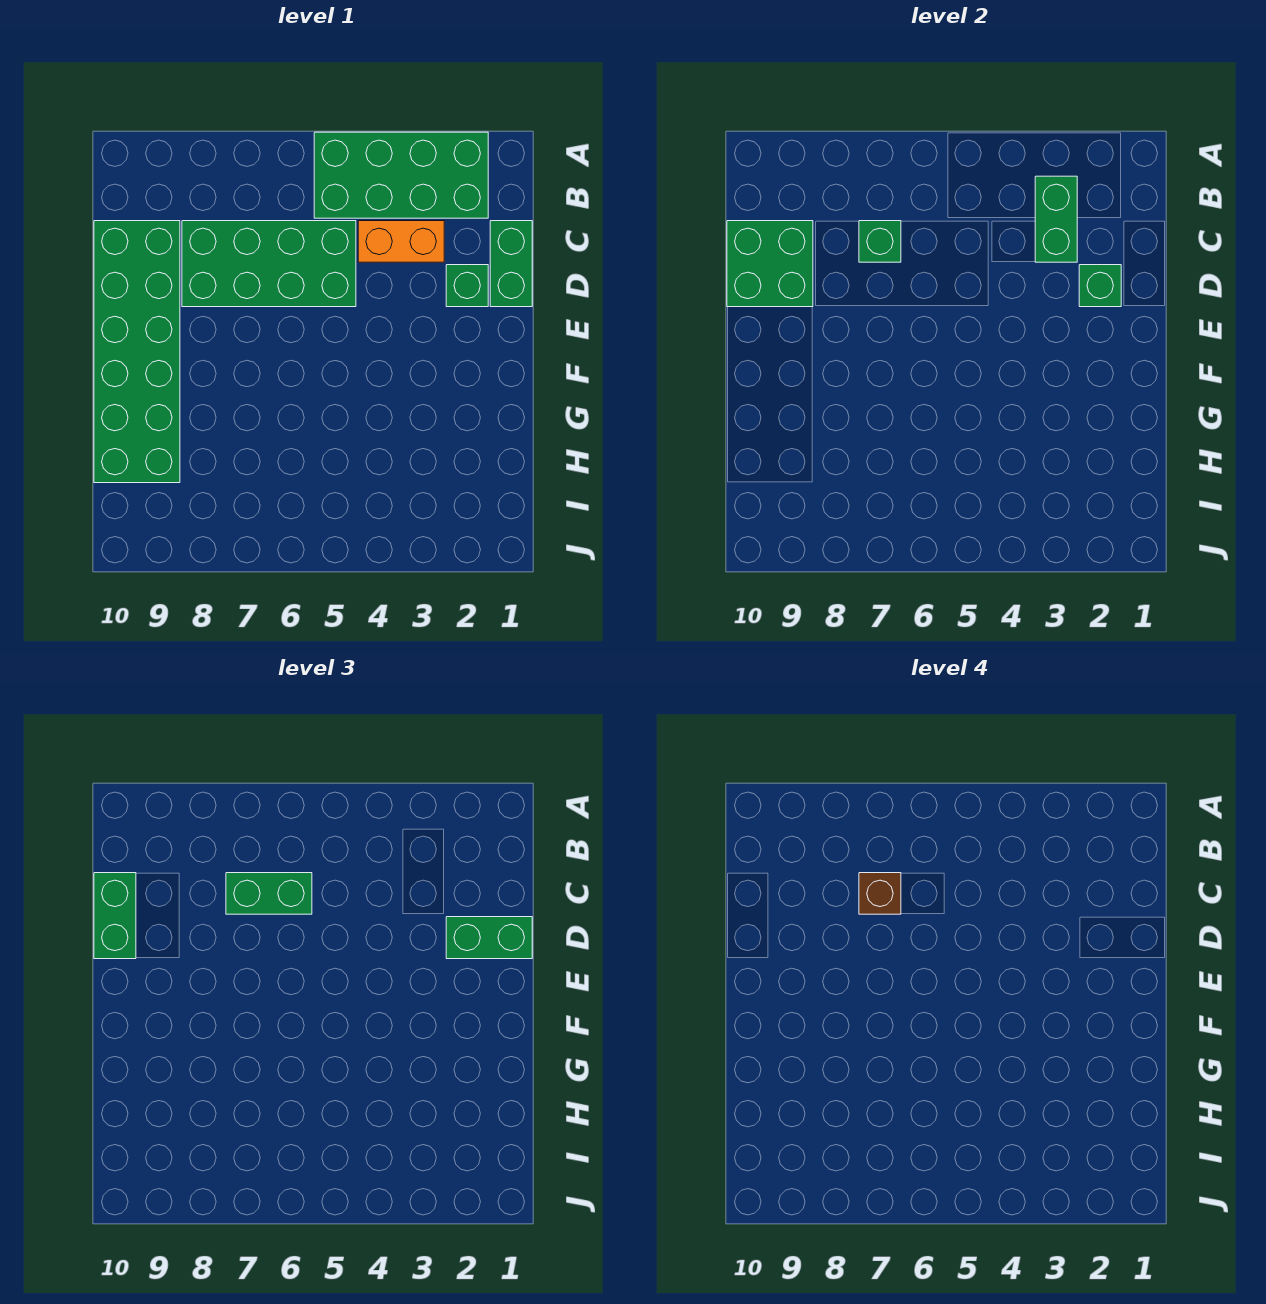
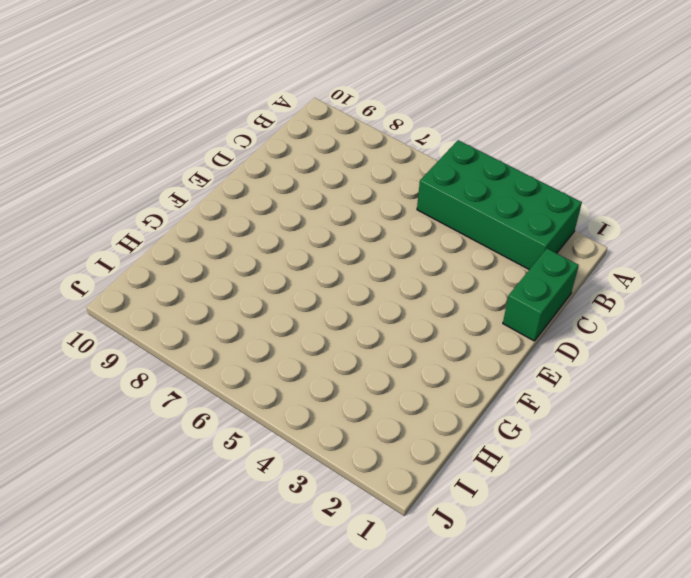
none -> orange brick C3:C4 level 1
none -> green brick C5:D8 level 1
none -> green brick C9:H10 level 1

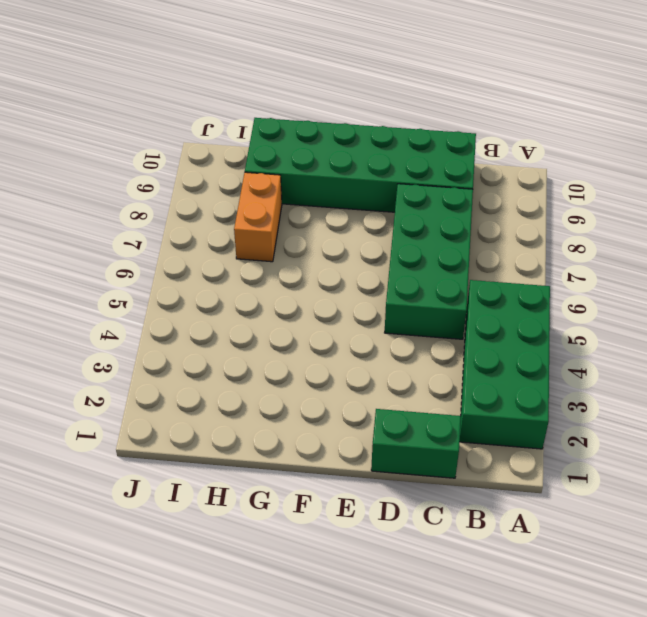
orange brick H7:H8 level 1 -> orange brick C3:C4 level 1
none -> green brick D2 level 1
none -> green brick B3:C3 level 2
none -> green brick C7 level 2

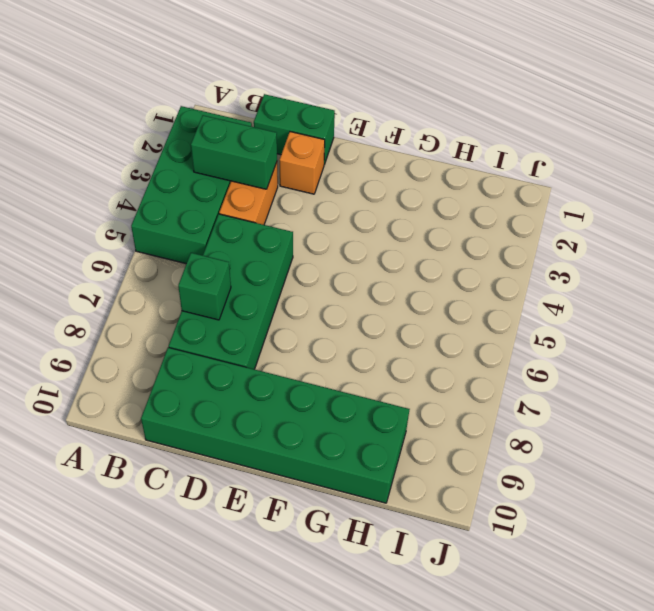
orange brick D2 level 1 -> green brick D2 level 1
none -> green brick C9:D10 level 2
none -> green brick D2 level 2
none -> green brick C6:C7 level 3

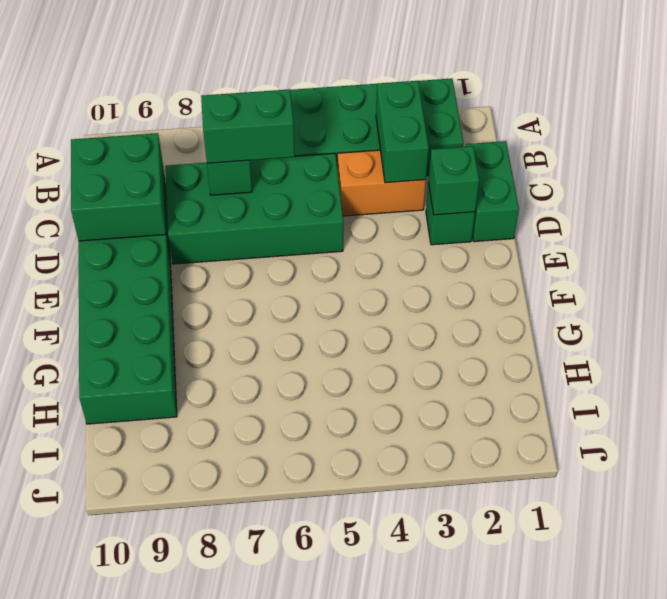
none -> green brick C10:D10 level 3
none -> green brick D1:D2 level 3
none -> brown brick C7 level 4

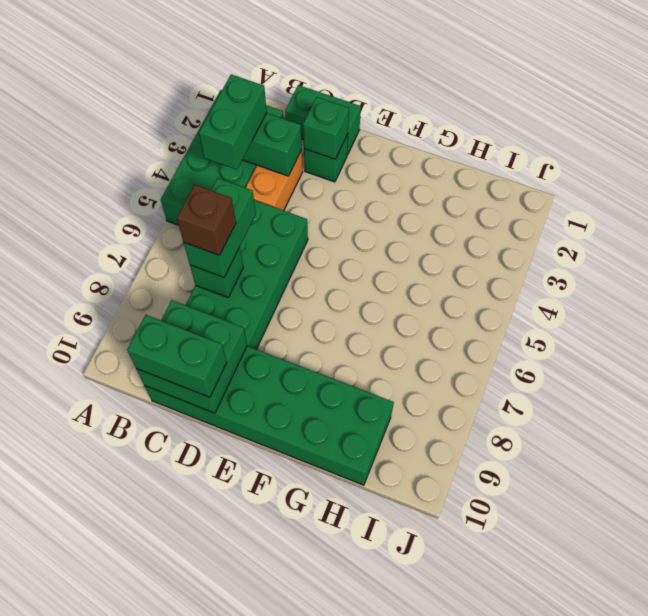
green brick B3:B4 level 3 -> green brick D1:D2 level 3

